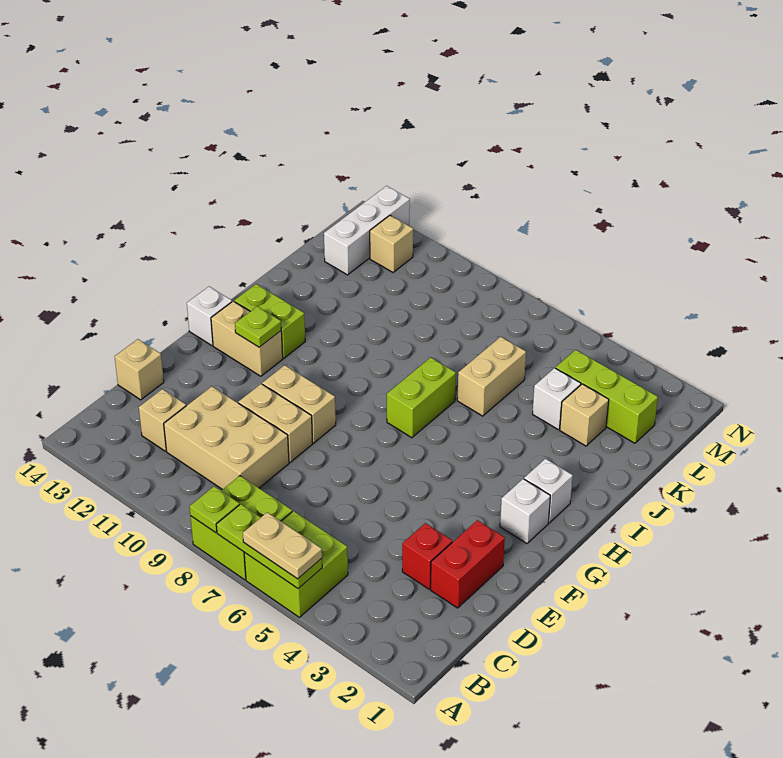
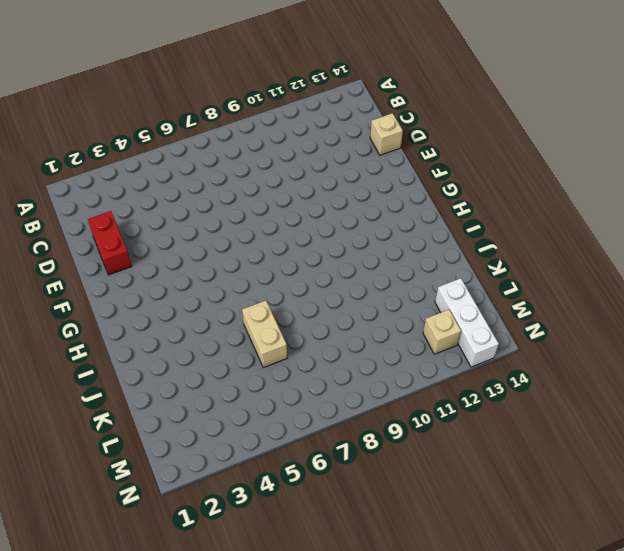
none -> lime brick A5:B6 level 1
none -> lime brick A7:B8 level 1
none -> tan brick C9:D11 level 1

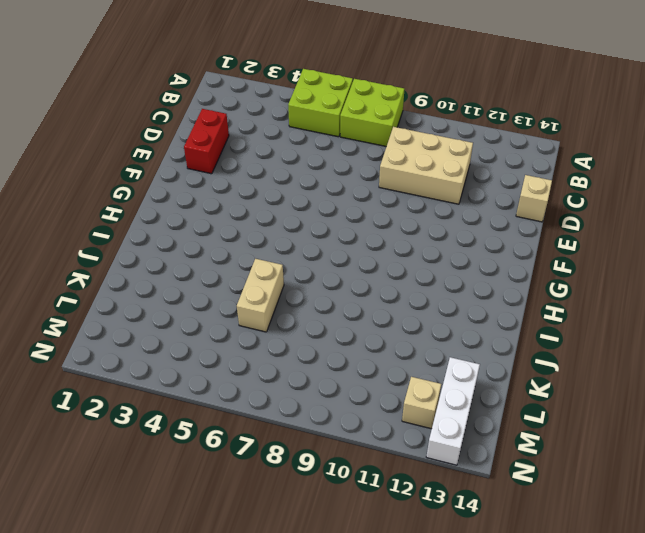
none -> tan brick C12 level 1
none -> red brick D3 level 1
none -> tan brick E9:E10 level 1

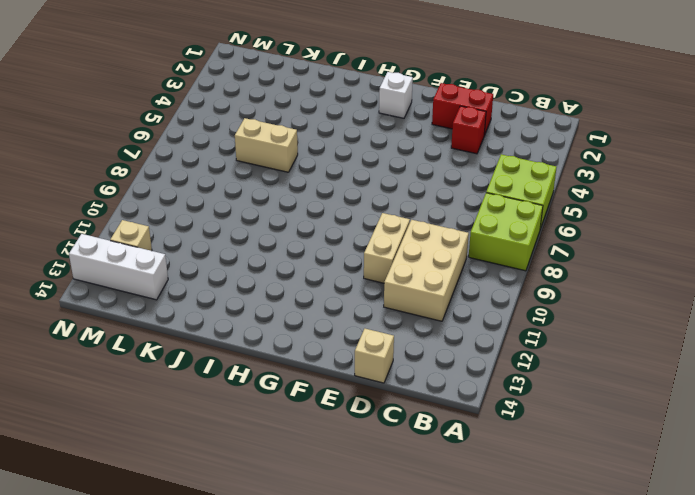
none -> tan brick C12 level 1
none -> tan brick F9:F10 level 1
none -> tan brick G12:G13 level 1

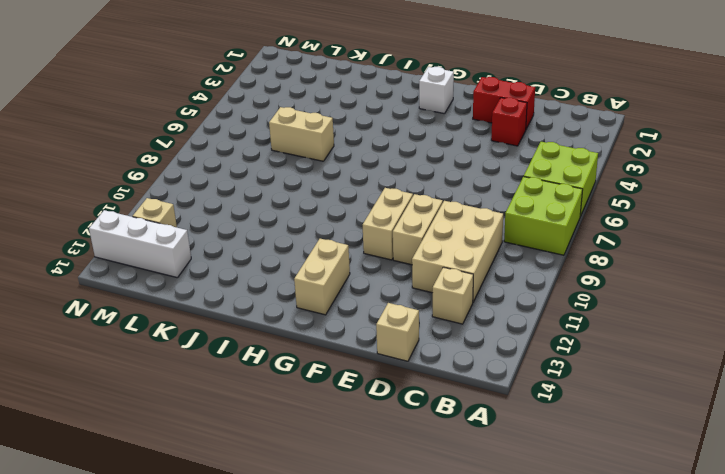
none -> white brick G14 level 1
none -> white brick H2 level 1
none -> lime brick H7:I7 level 1

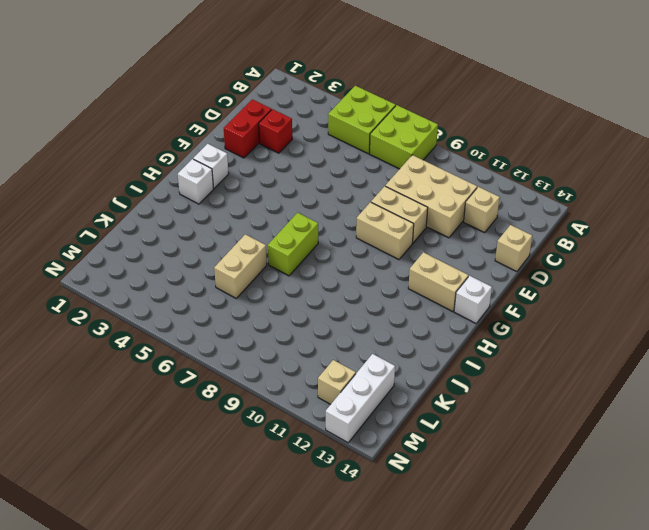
none -> lime brick H12:H13 level 1
none -> tan brick K3 level 1
none -> white brick K4 level 1

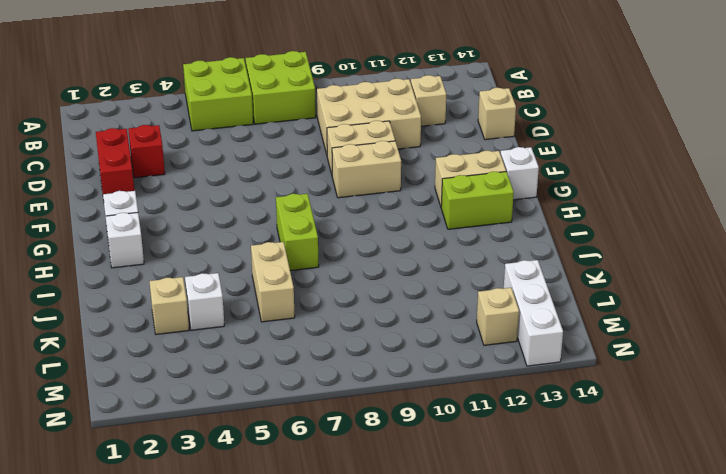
none -> lime brick L2:L4 level 1
none -> lime plate A5:A7 level 2
none -> lime plate A8 level 2

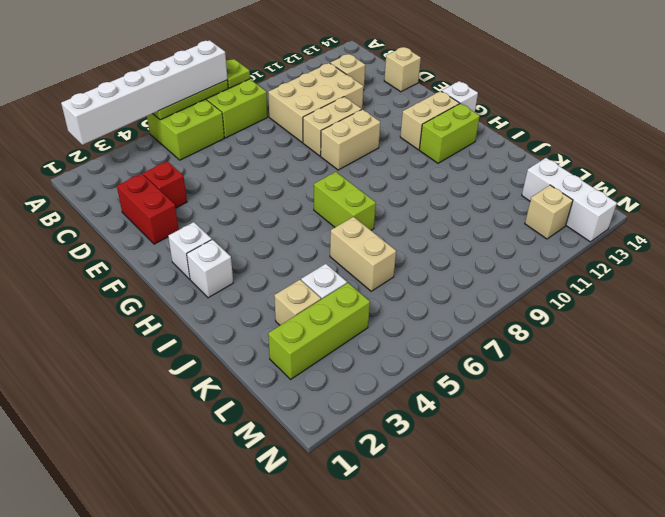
white brick A2:A7 level 3 -> tan plate A5:A6 level 3
none -> lime plate G12 level 2

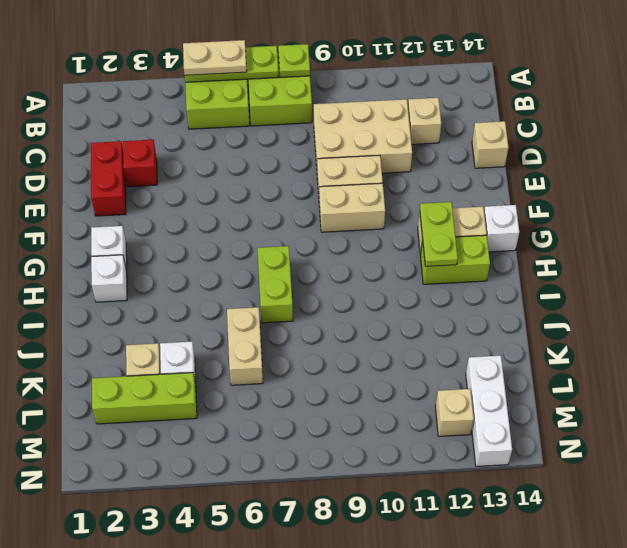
lime plate G12:H12 level 2 -> lime plate G12 level 2

